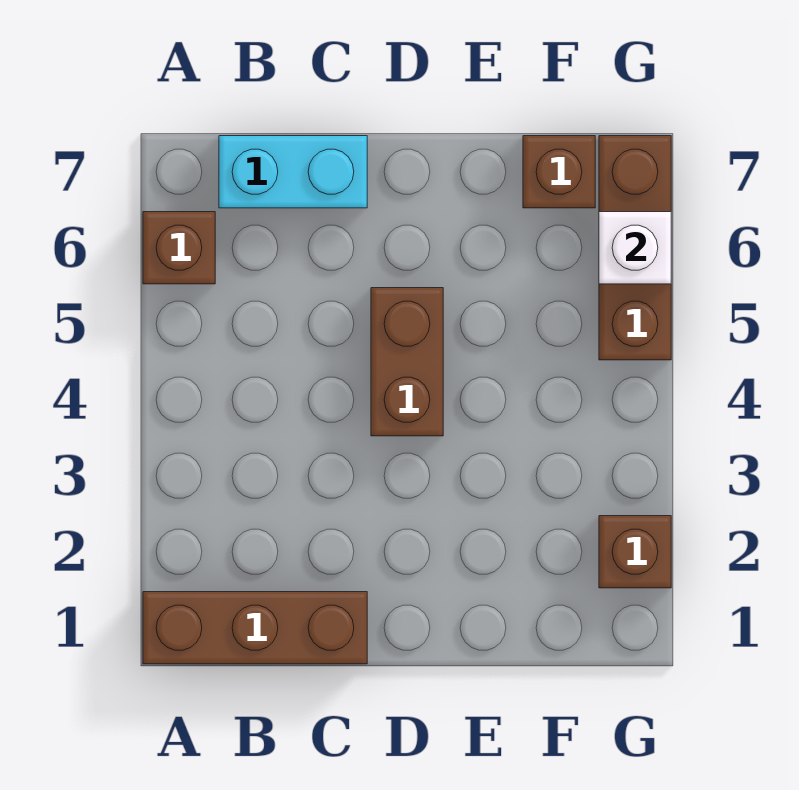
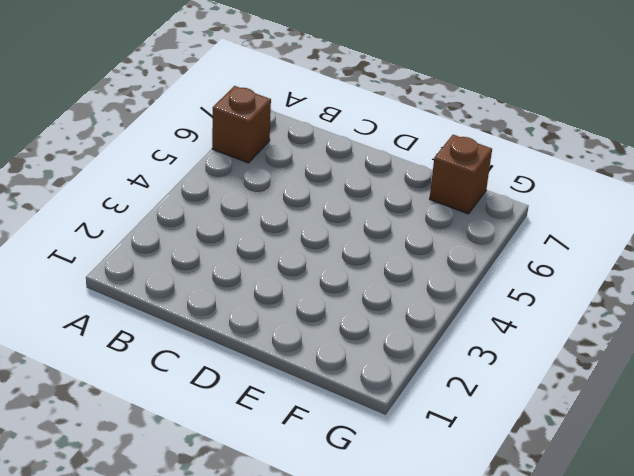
none -> brown brick A1:C1 level 1
none -> cyan brick B7:C7 level 1

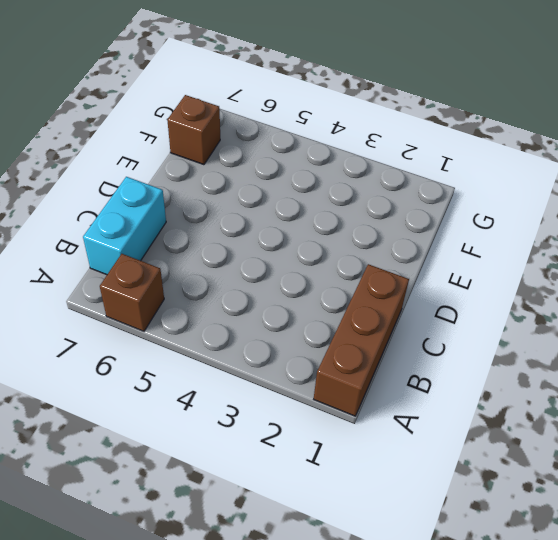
none -> brown brick D4:D5 level 1
none -> brown brick G2 level 1

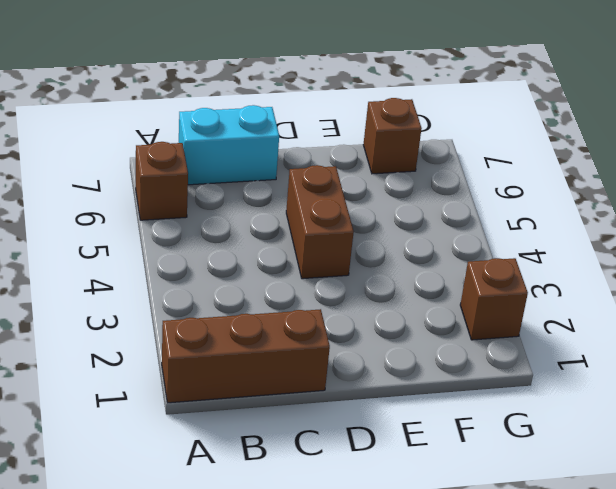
none -> brown brick G5:G7 level 1
none -> white brick G6 level 2

